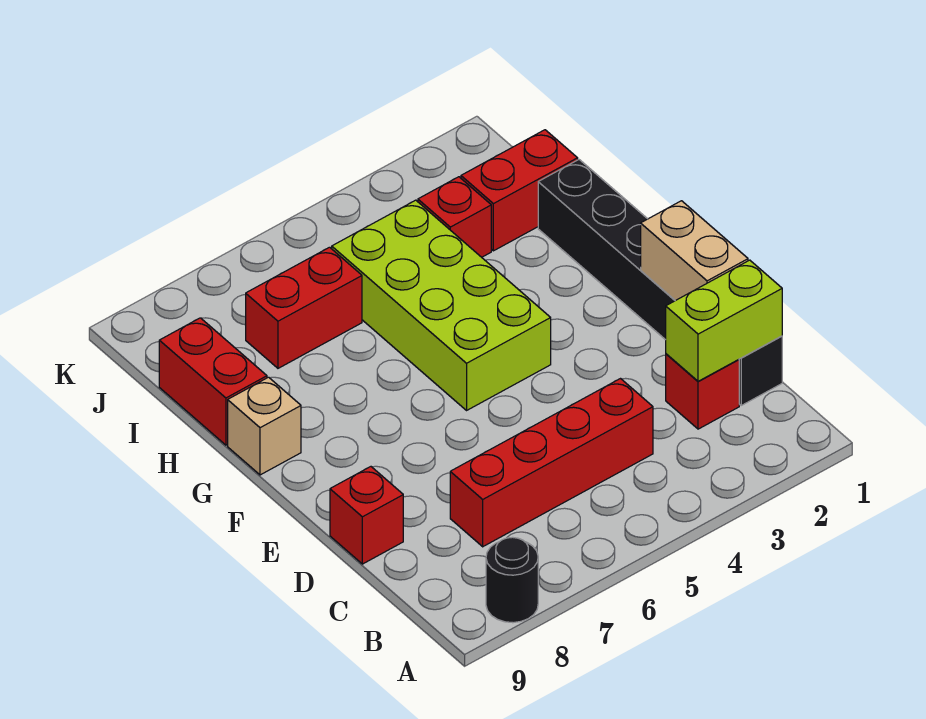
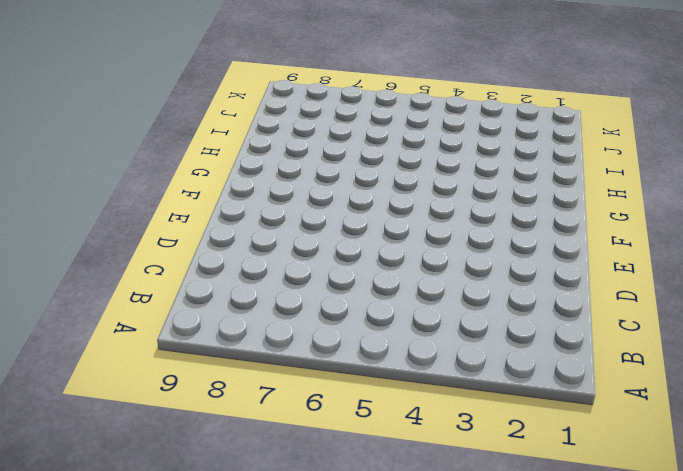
none -> black round brick A8 level 1
none -> black brick C1:H1 level 1
none -> red brick C2 level 1

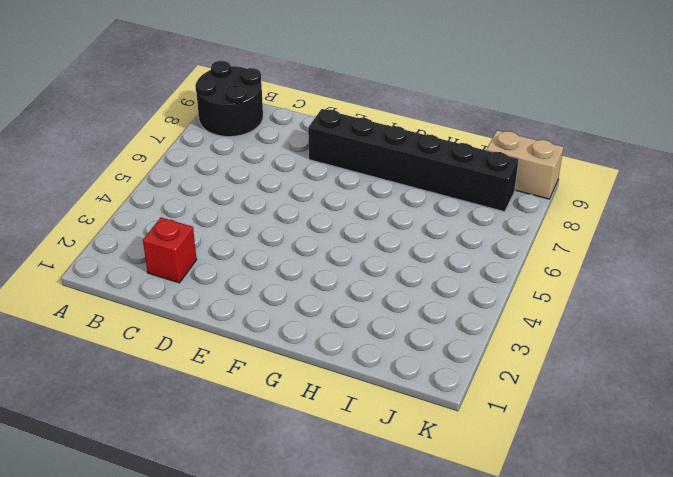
black round brick A8:B9 level 1 -> black round brick A8 level 1
black brick E8:J8 level 1 -> black brick C1:H1 level 1
tan brick J9:K9 level 1 -> tan brick D1:E1 level 2
none -> red brick C4:C7 level 1
none -> red brick D9 level 1
none -> lime brick F4:I5 level 1

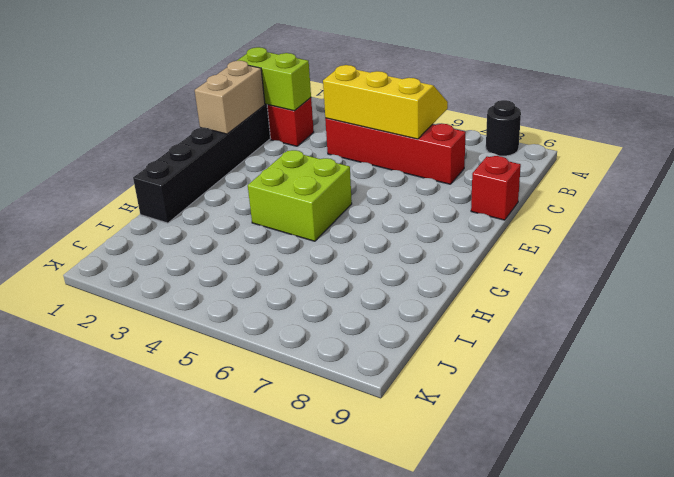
yellow slope B4:C6 level 2 top C -> none
lime brick F4:G5 level 1 -> lime brick F4:I5 level 1
none -> tan brick G9 level 1
none -> red brick H9:I9 level 1
none -> red brick I1:I2 level 1

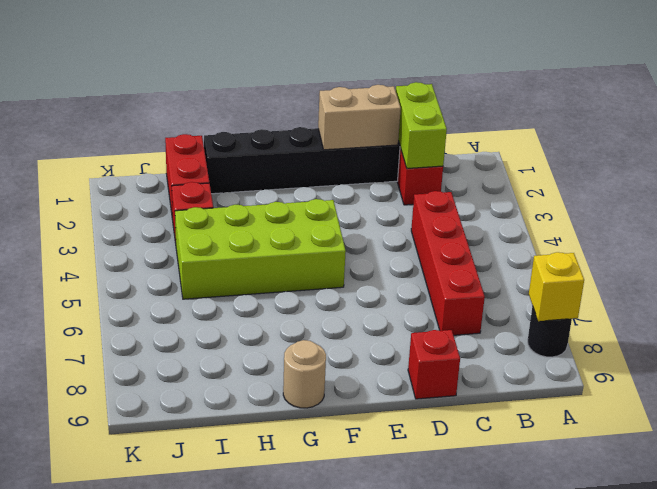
yellow brick A8 level 2 -> none
tan round brick G9 level 1 -> tan brick G9 level 1
none -> red brick H9:I9 level 1
none -> red brick I6:I7 level 1

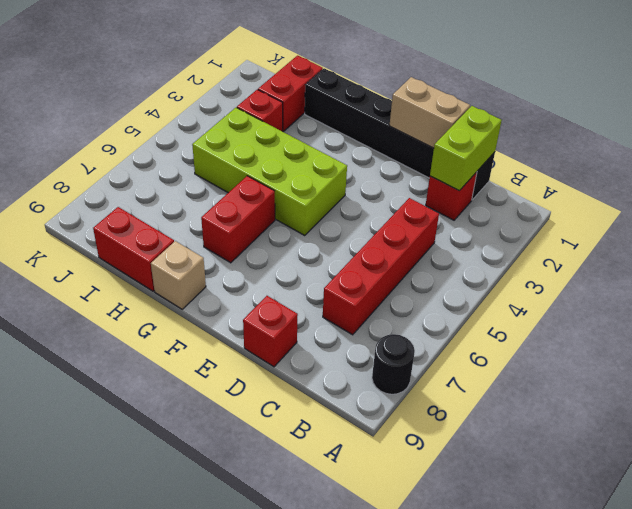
red brick G6:G7 level 1 -> red brick I6:I7 level 1

